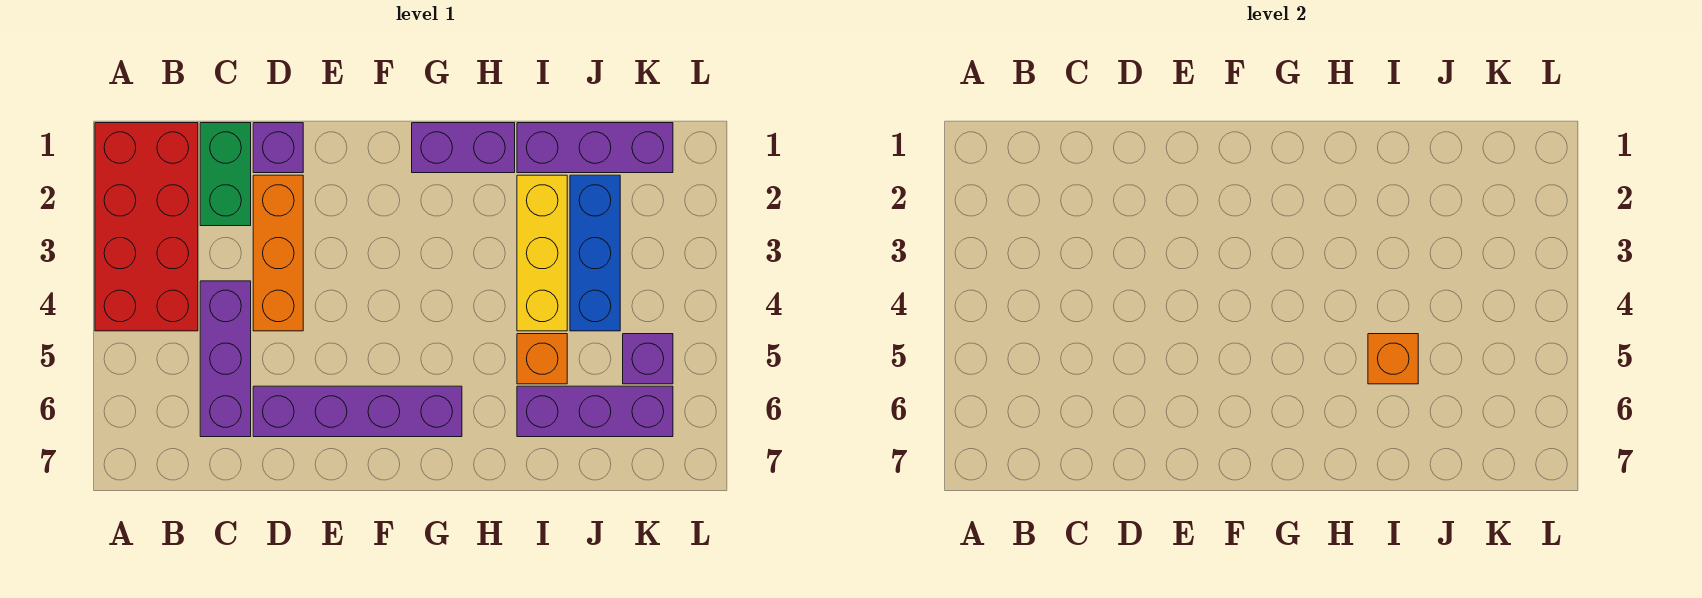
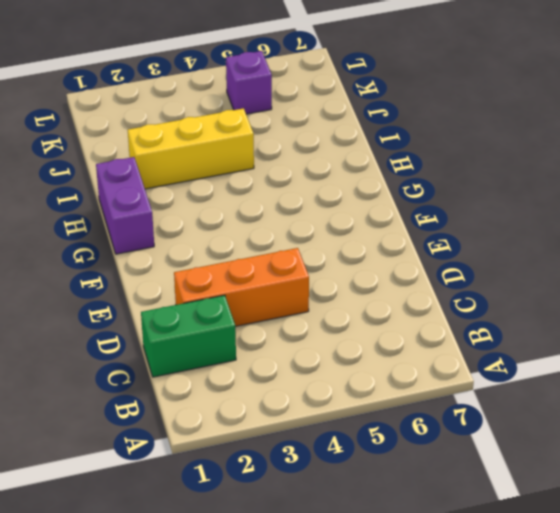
none -> red brick A1:B4 level 1
none -> purple brick C4:C6 level 1
none -> purple brick D1 level 1

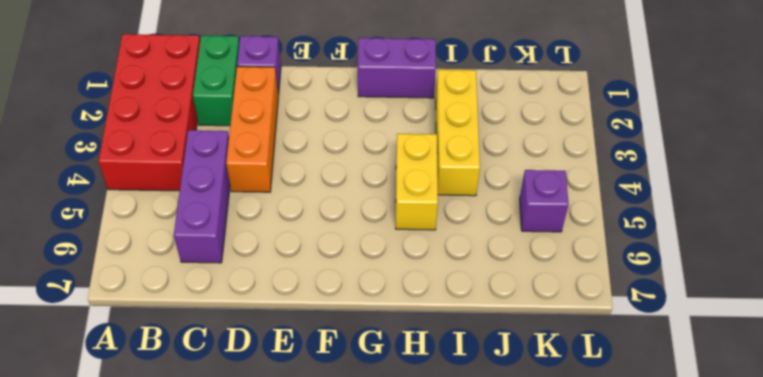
yellow brick H4:H5 level 1 -> none
none -> purple brick D6:G6 level 1
none -> purple brick I1:K1 level 1
none -> orange brick I5 level 1

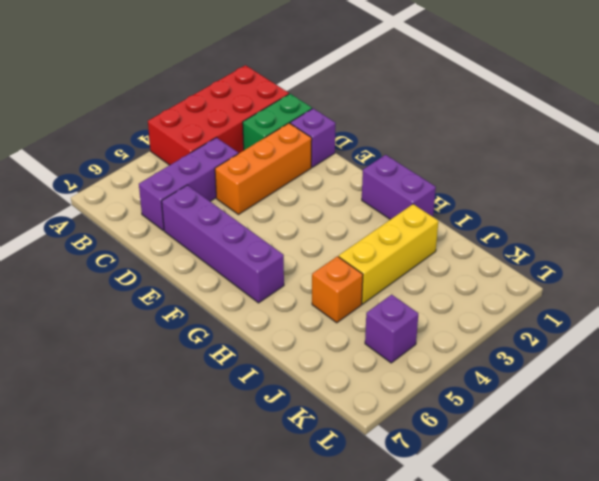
none -> purple brick I1:K1 level 1
none -> purple brick I6:K6 level 1
none -> blue brick J2:J4 level 1

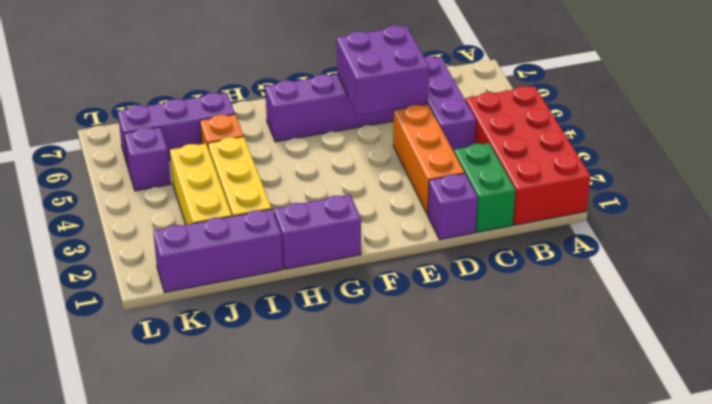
purple brick D5:E6 level 2 -> none
yellow brick J2:J4 level 1 -> blue brick J2:J4 level 1
none -> orange brick I5 level 2

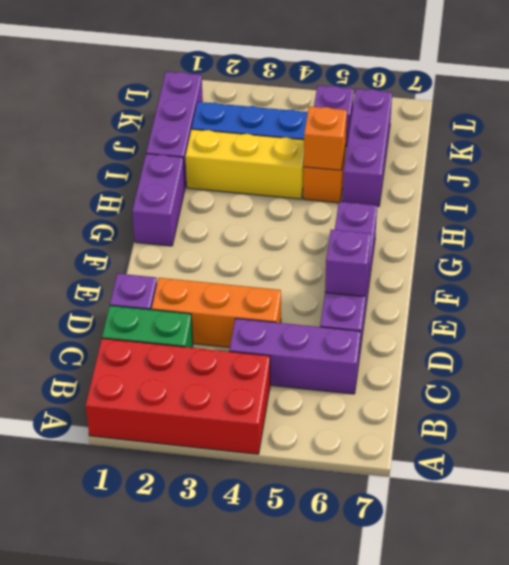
purple brick E6 level 2 -> none

